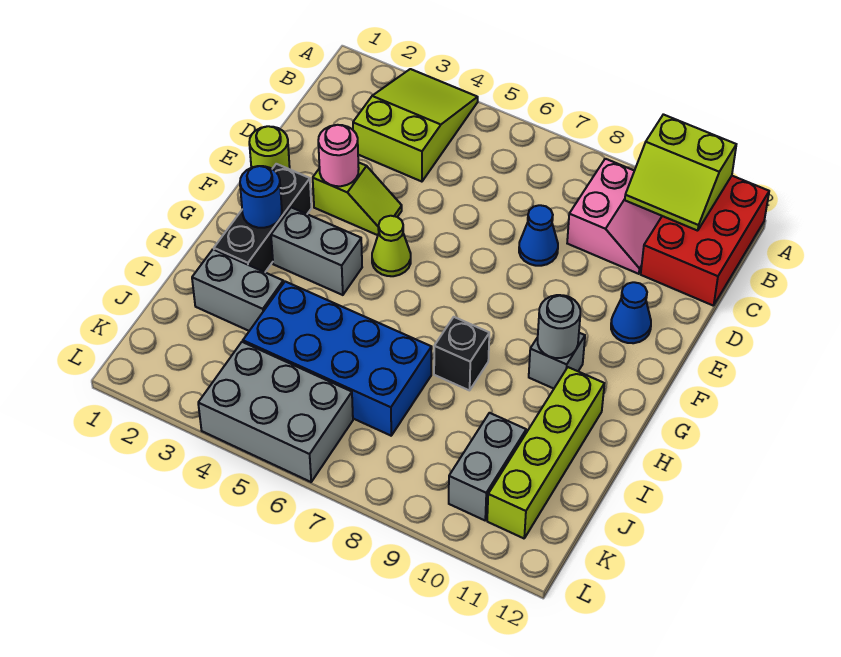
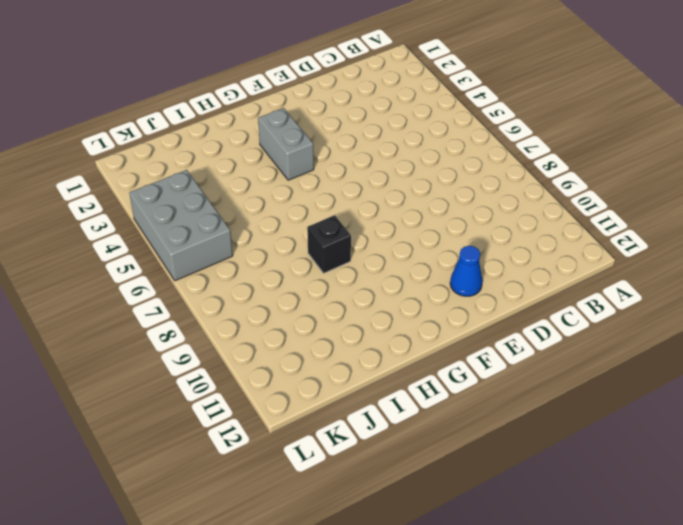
none -> lime slope A3:C4 level 1 top C
none -> red brick A11:C12 level 1
none -> pink slope B9:C10 level 1 top 9

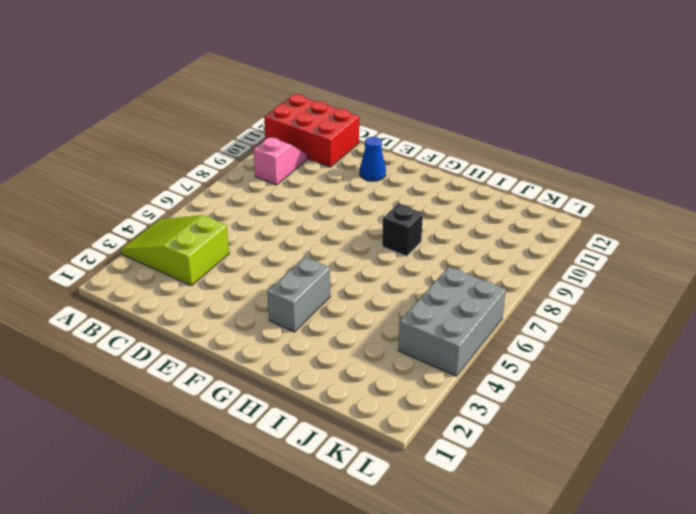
pink slope B9:B10 level 1 top 9 -> pink slope B9:C10 level 1 top 9
none -> blue cone D8 level 1
none -> lime round brick E1 level 1
none -> lime slope E3:E4 level 1 top 3

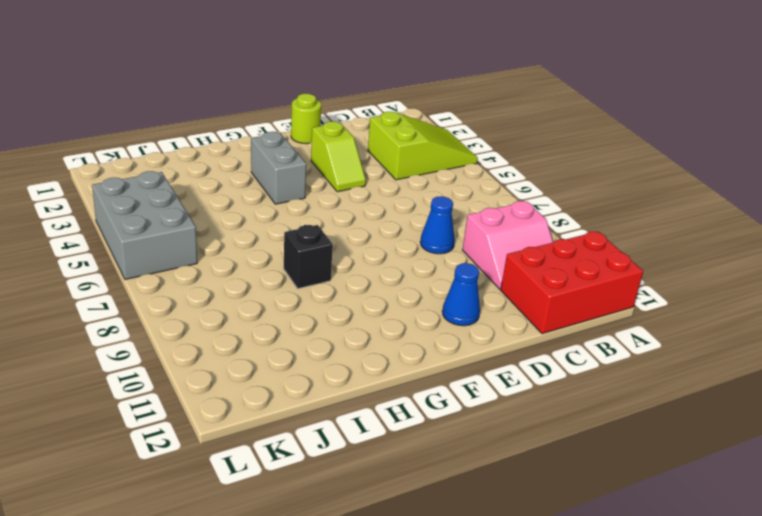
none -> black brick F2:H2 level 1
none -> lime cone F5 level 1
none -> grey brick G10 level 1

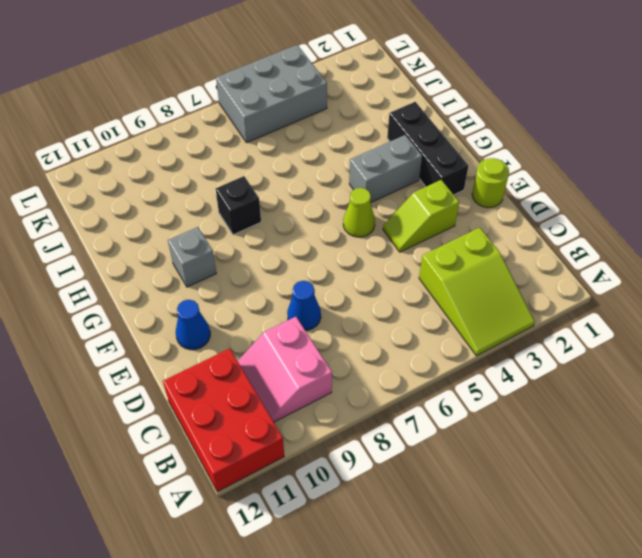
none -> lime brick H11:K11 level 1
none -> grey brick I2:I3 level 1
none -> blue brick I4:J7 level 1

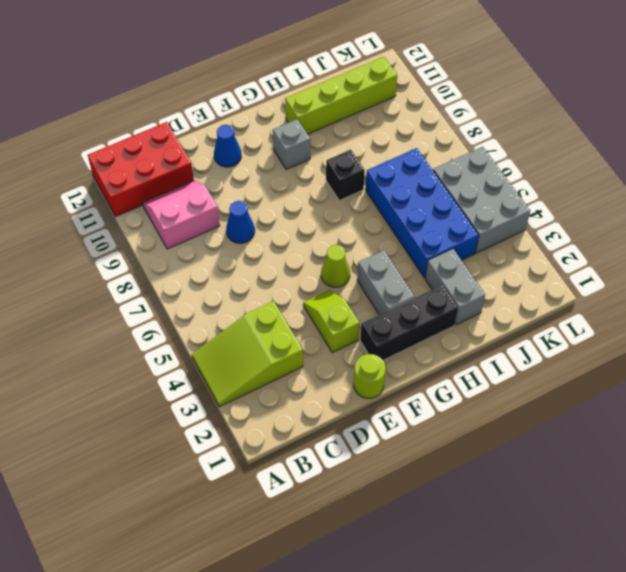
none -> grey brick J10:K10 level 1
none -> lime slope A10:B11 level 2 top A
none -> pink round brick E3 level 2

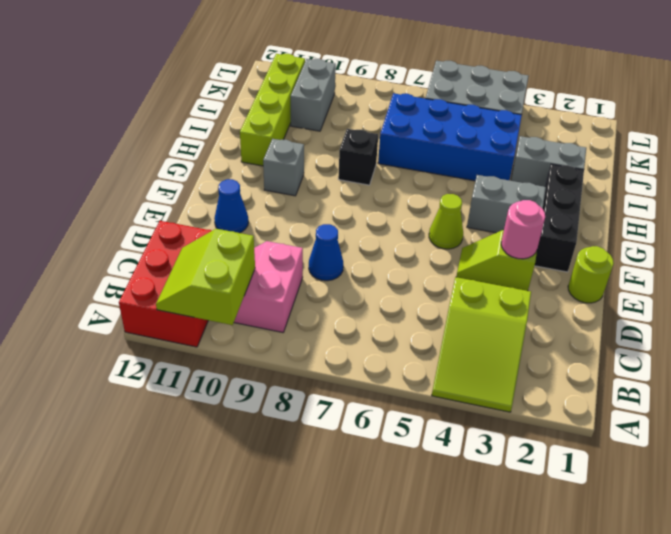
lime slope A10:B11 level 2 top 10 -> lime slope A10:B11 level 2 top A
none -> blue round brick G2 level 2
none -> grey round brick G10 level 2

